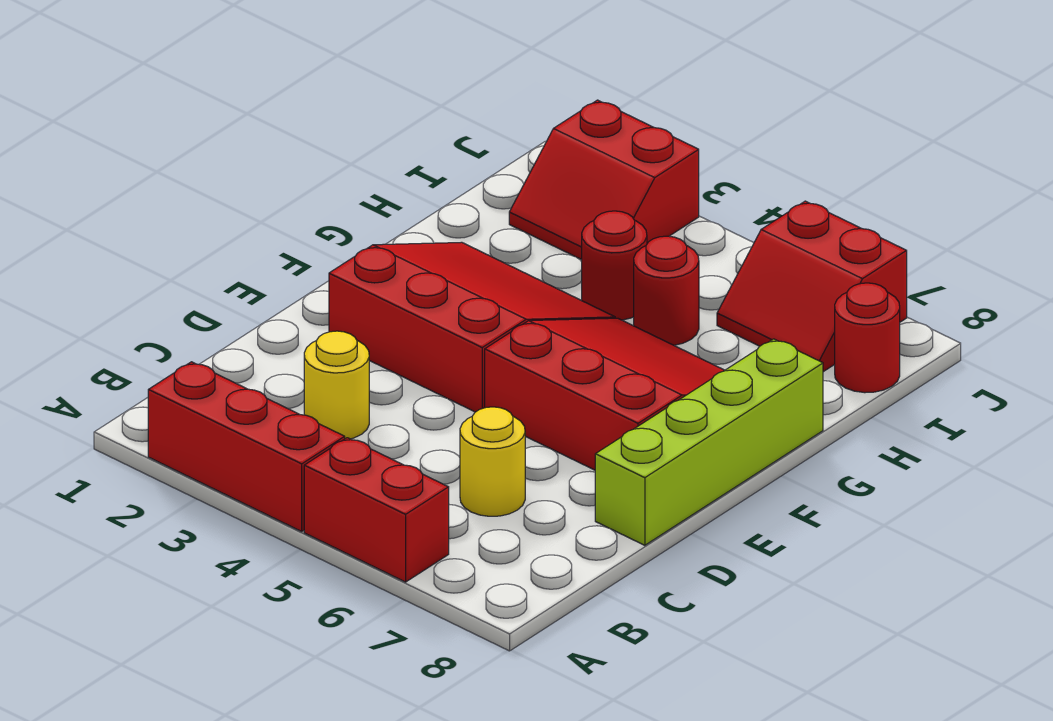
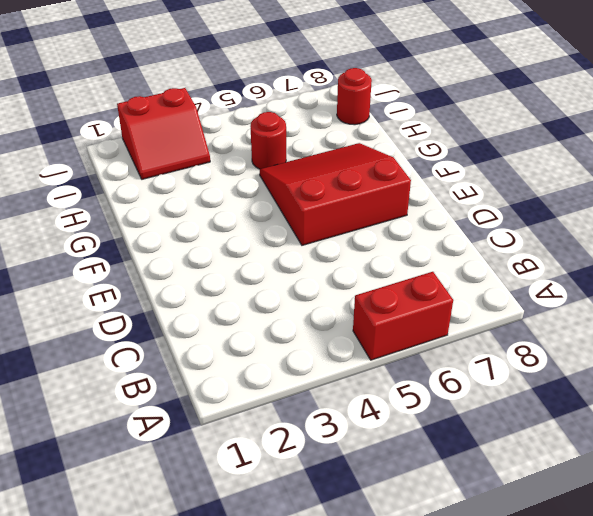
none -> red brick A2:A4 level 1
none -> yellow round brick C3 level 1
none -> yellow round brick C6 level 1

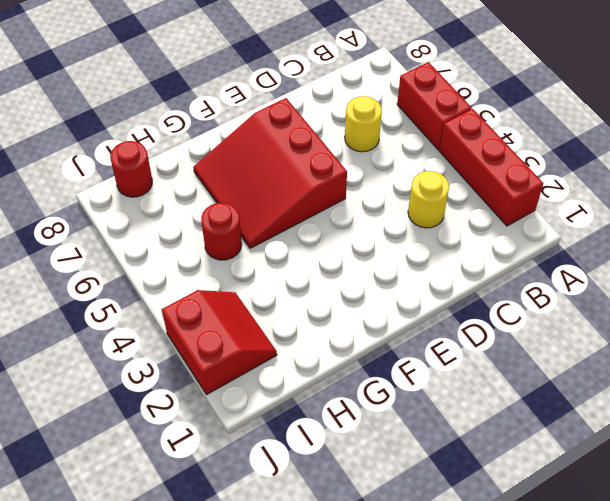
none -> lime brick D8:G8 level 1
none -> red slope E2:G4 level 1 top E
none -> red round brick H4 level 1

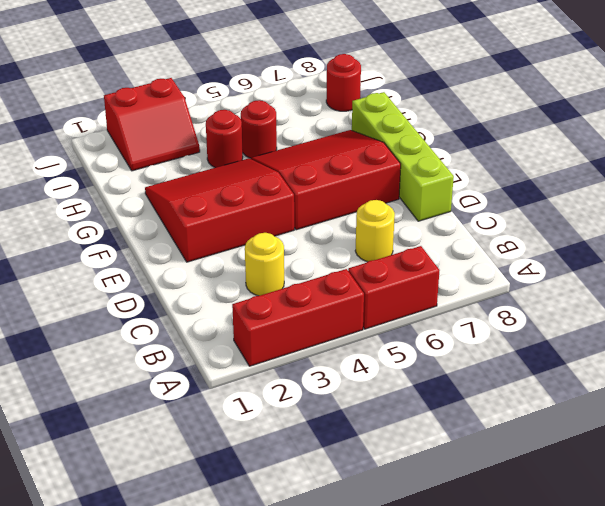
none -> red slope I6:J7 level 1 top J

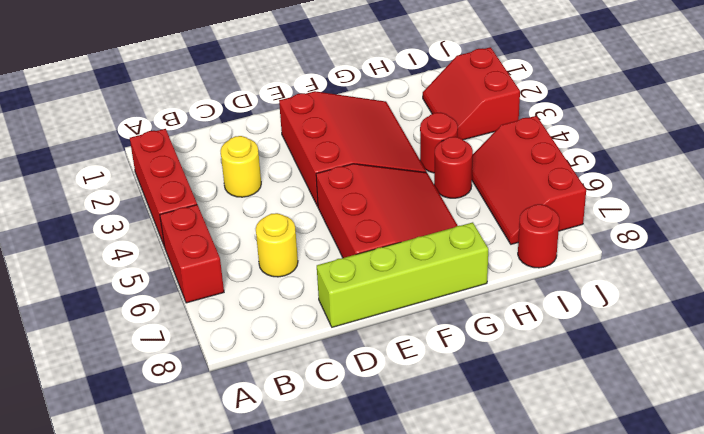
red slope I5:J7 level 1 top J -> red slope I6:J7 level 1 top J

